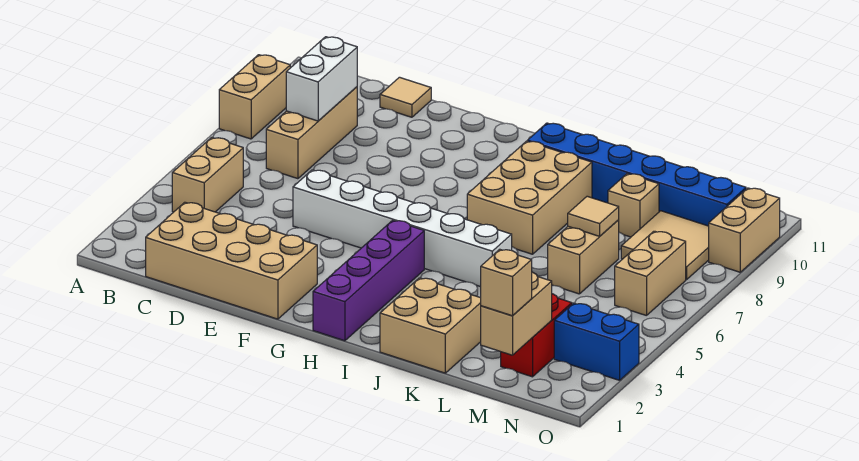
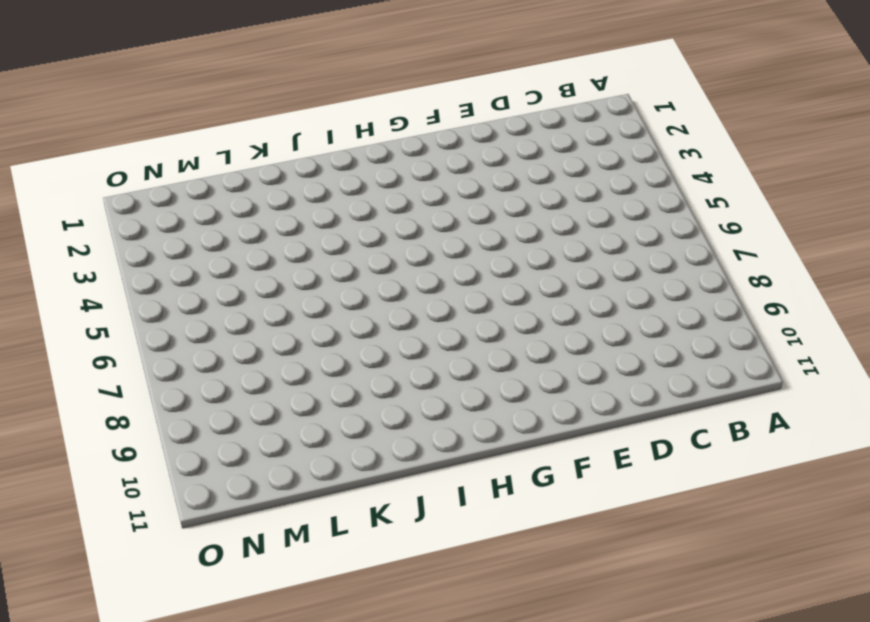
none -> tan brick A8:A9 level 1
none -> tan brick B4:B5 level 1
none -> tan brick C1:F2 level 1

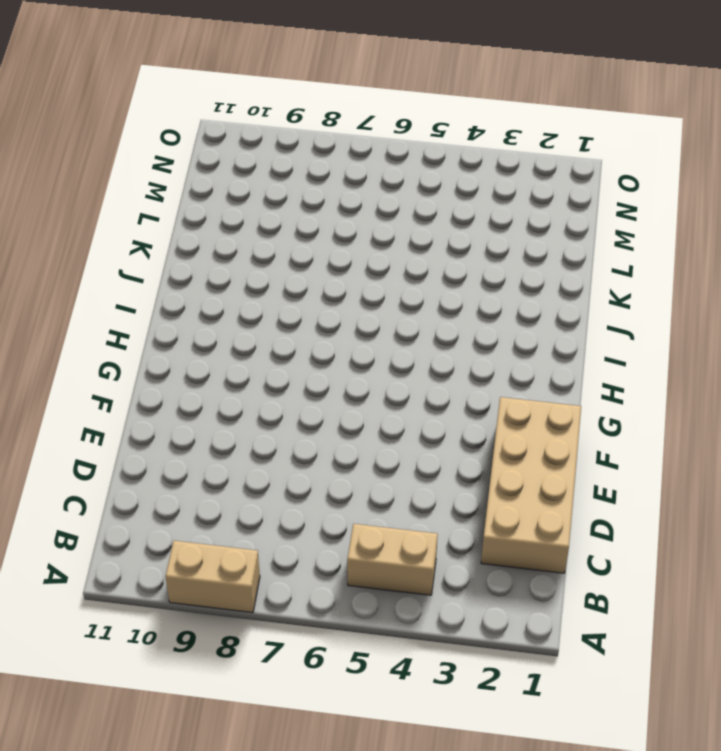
none -> tan brick C7:C9 level 1
none -> tan tile D11 level 1
none -> white brick E5:J5 level 1

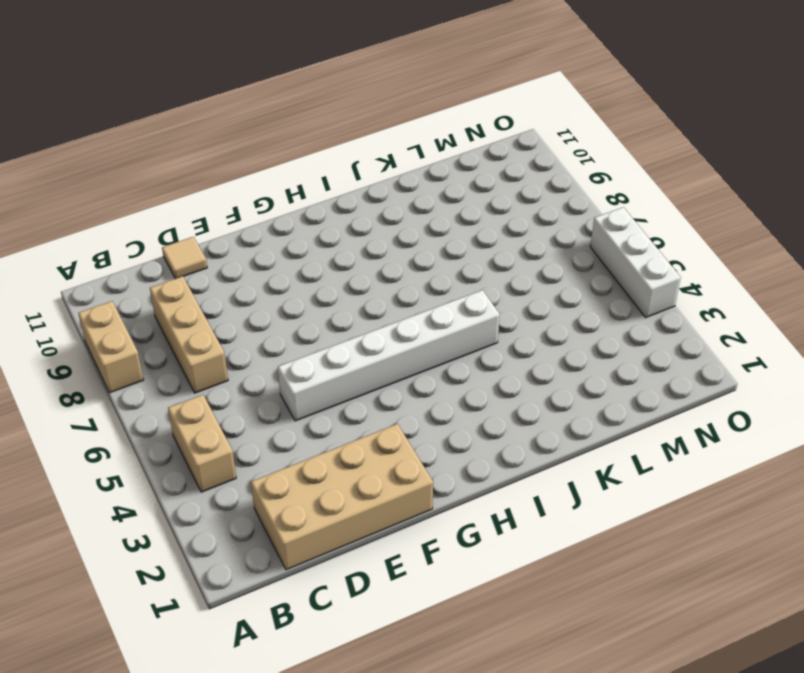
white brick O4:O6 level 1 -> none
none -> purple brick H1:H4 level 1
none -> tan brick I7:J9 level 1
none -> blue brick I10:N10 level 1

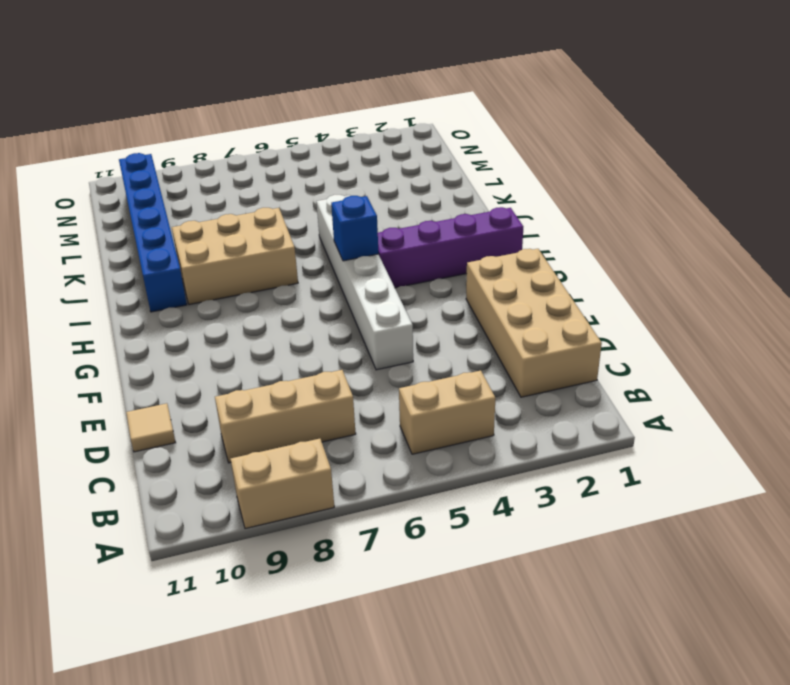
blue brick H5 level 2 -> none
none -> tan brick J1:K2 level 1
none -> tan brick L6:L7 level 1
none -> tan brick L9 level 1

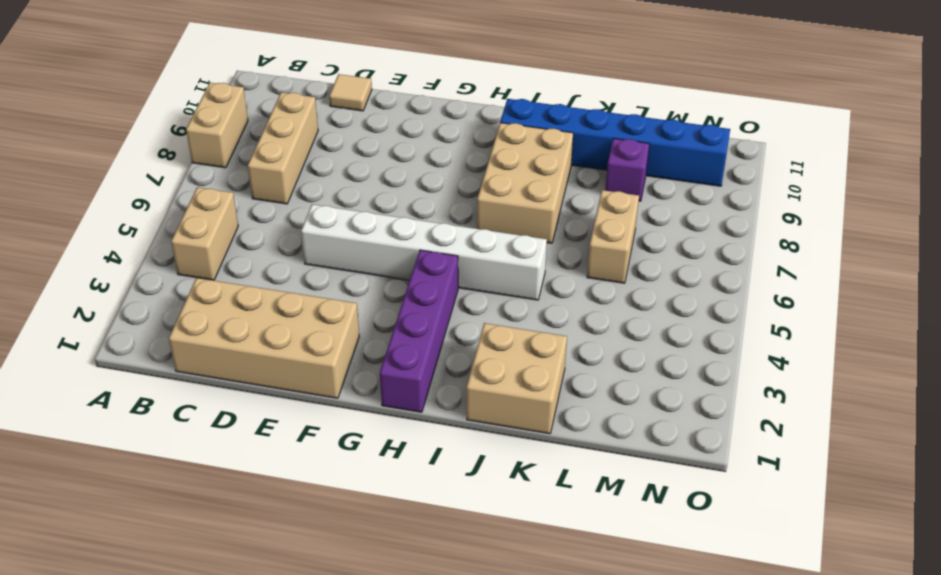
purple brick L9 level 1 -> tan brick L9 level 1
none -> red brick M2:M3 level 1
none -> tan tile M8:N9 level 1
none -> blue brick N3:O3 level 1

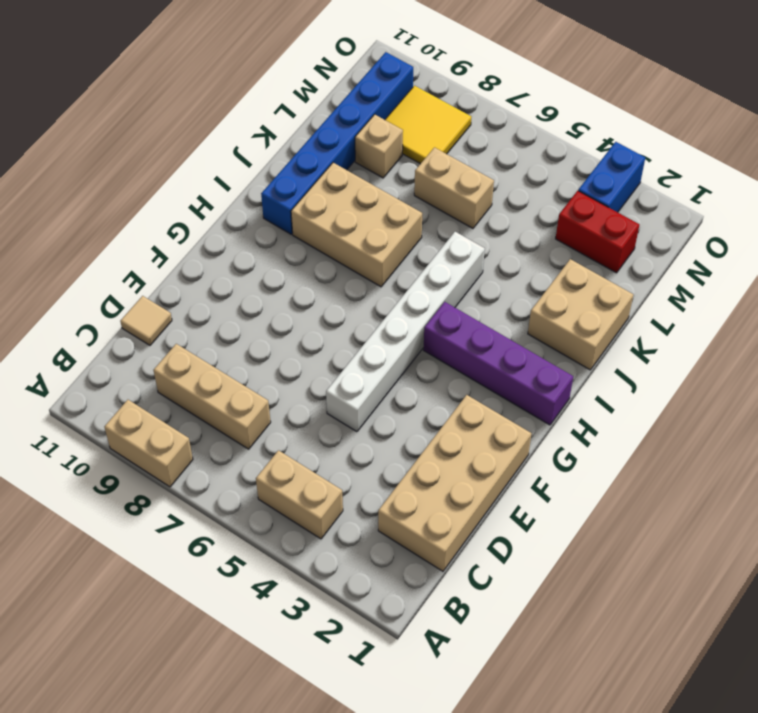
yellow tile M8:N9 level 1 -> tan tile M8:N9 level 1
none -> tan brick N6:N7 level 1
none -> tan brick O9:O10 level 1
none -> white brick C8:C9 level 2

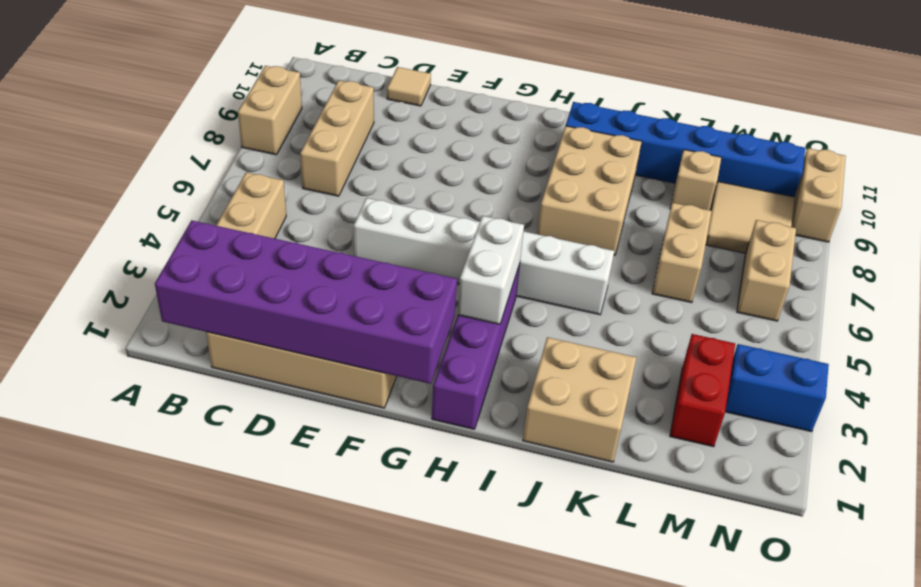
purple brick B1:G2 level 2 -> none
white brick H3:H4 level 2 -> white brick C8:C9 level 2
none -> tan tile L7 level 2
none -> tan brick M1:M2 level 2
none -> tan brick M1 level 3

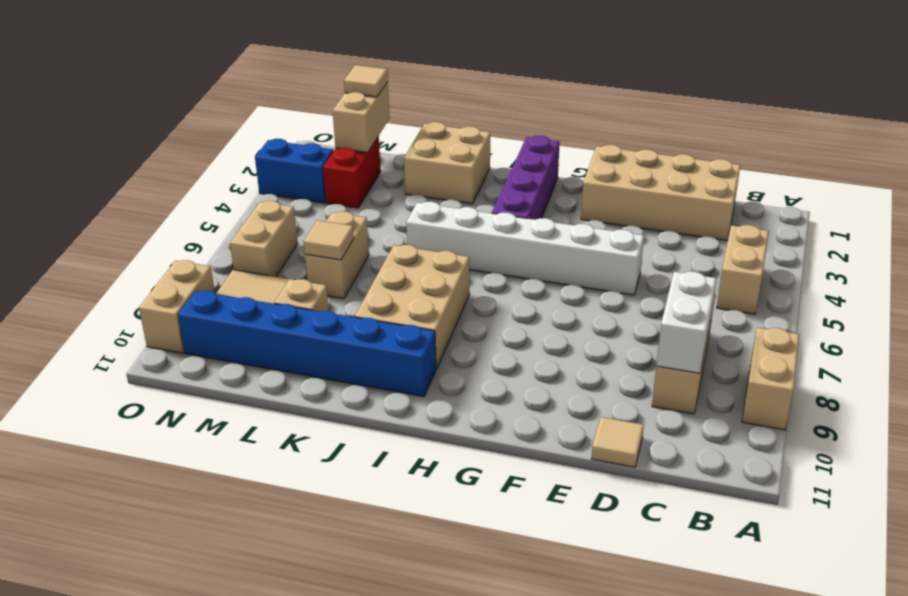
tan tile M1 level 3 -> tan brick M1 level 3

